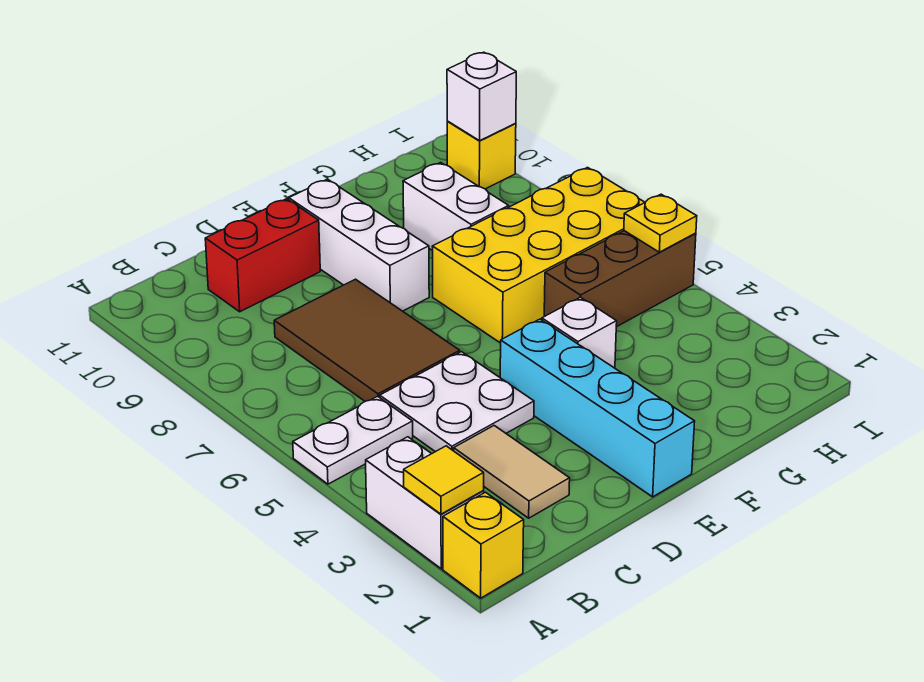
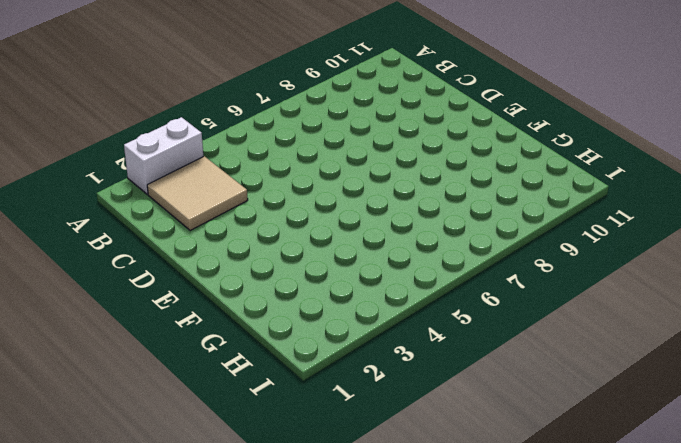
tan tile B2:C3 level 1 -> tan tile C2:C3 level 1
none -> yellow brick A1 level 1
none -> white plate A5:B5 level 1
none -> white plate C4:D5 level 1

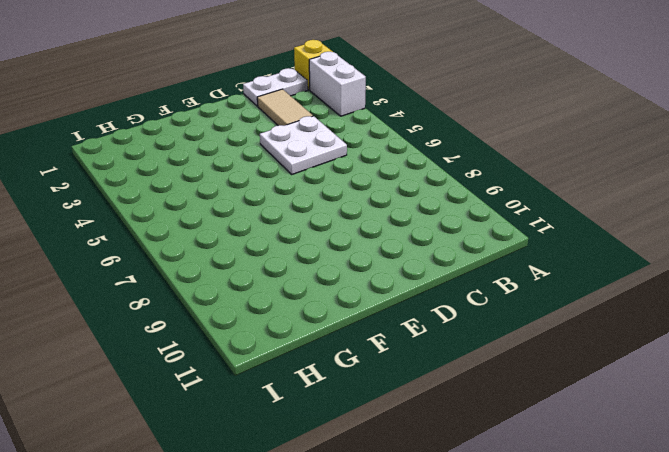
white plate B1:C1 level 1 -> white plate A5:B5 level 1
none -> brown tile C6:D8 level 1
none -> red brick C10:D10 level 1
none -> cyan brick E1:E4 level 1

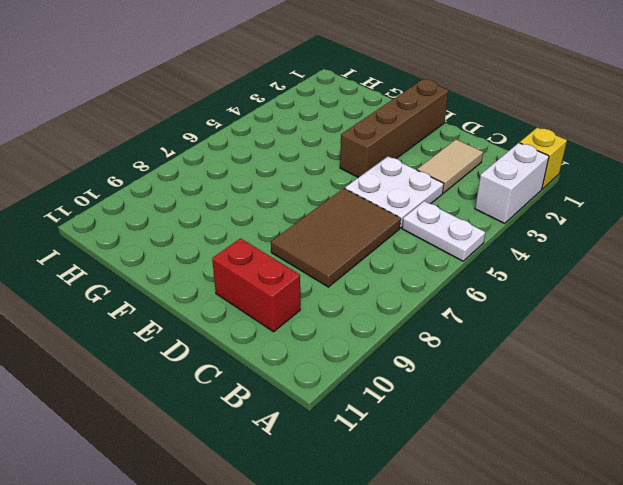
brown brick E1:E4 level 1 -> cyan brick E1:E4 level 1
none -> white brick E8:E10 level 1
none -> white brick F4 level 1
none -> yellow brick F6:I7 level 1

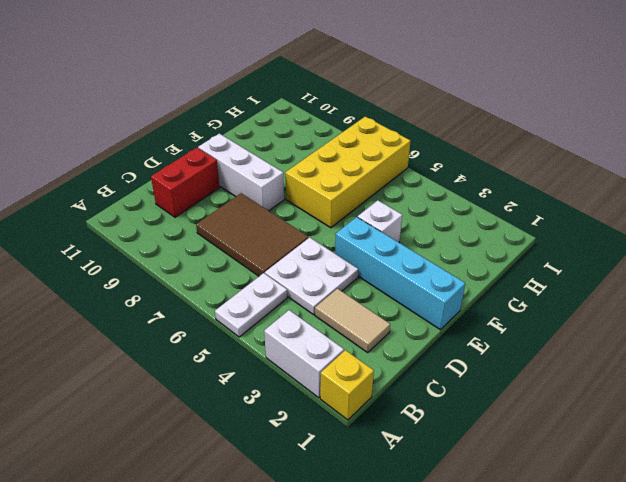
none -> brown brick G5:I5 level 1
none -> white brick G8:G9 level 1
none -> yellow brick I10 level 1

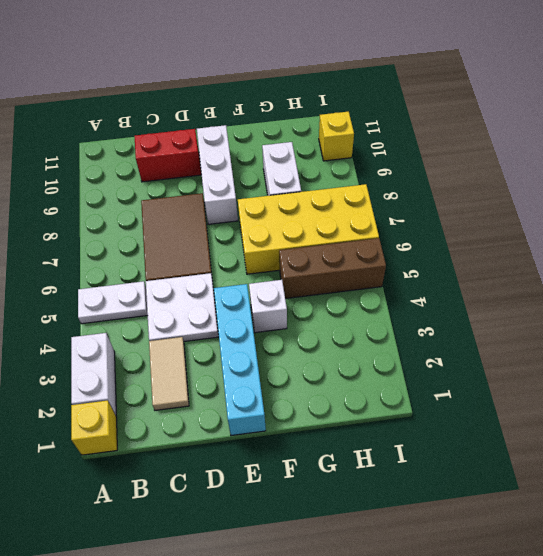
none -> yellow tile A2 level 2
none -> yellow plate I5 level 2
none -> white brick I10 level 2

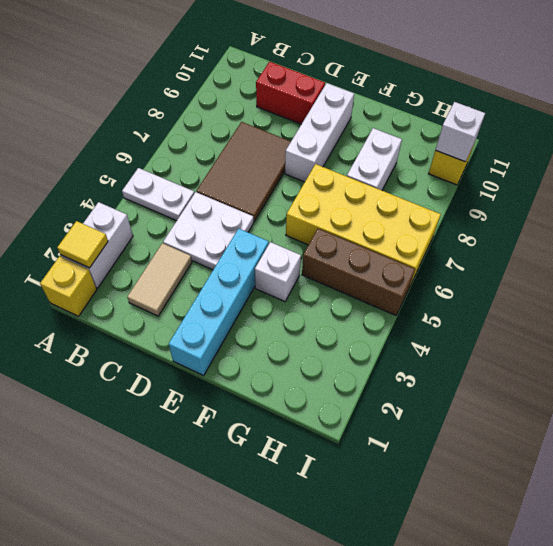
none -> yellow plate I5 level 2

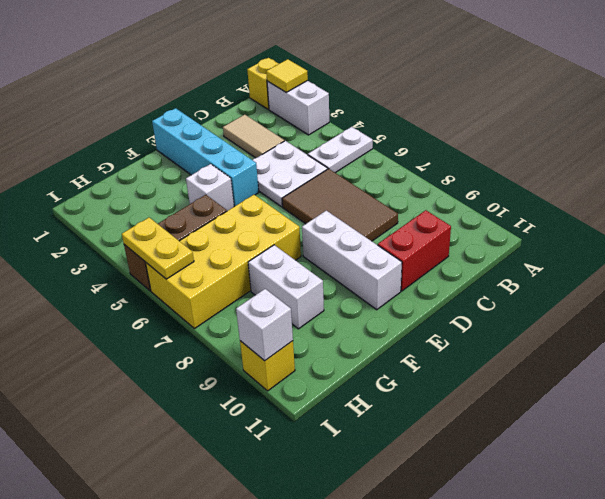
yellow plate I5:I6 level 2 -> yellow plate I5 level 2

